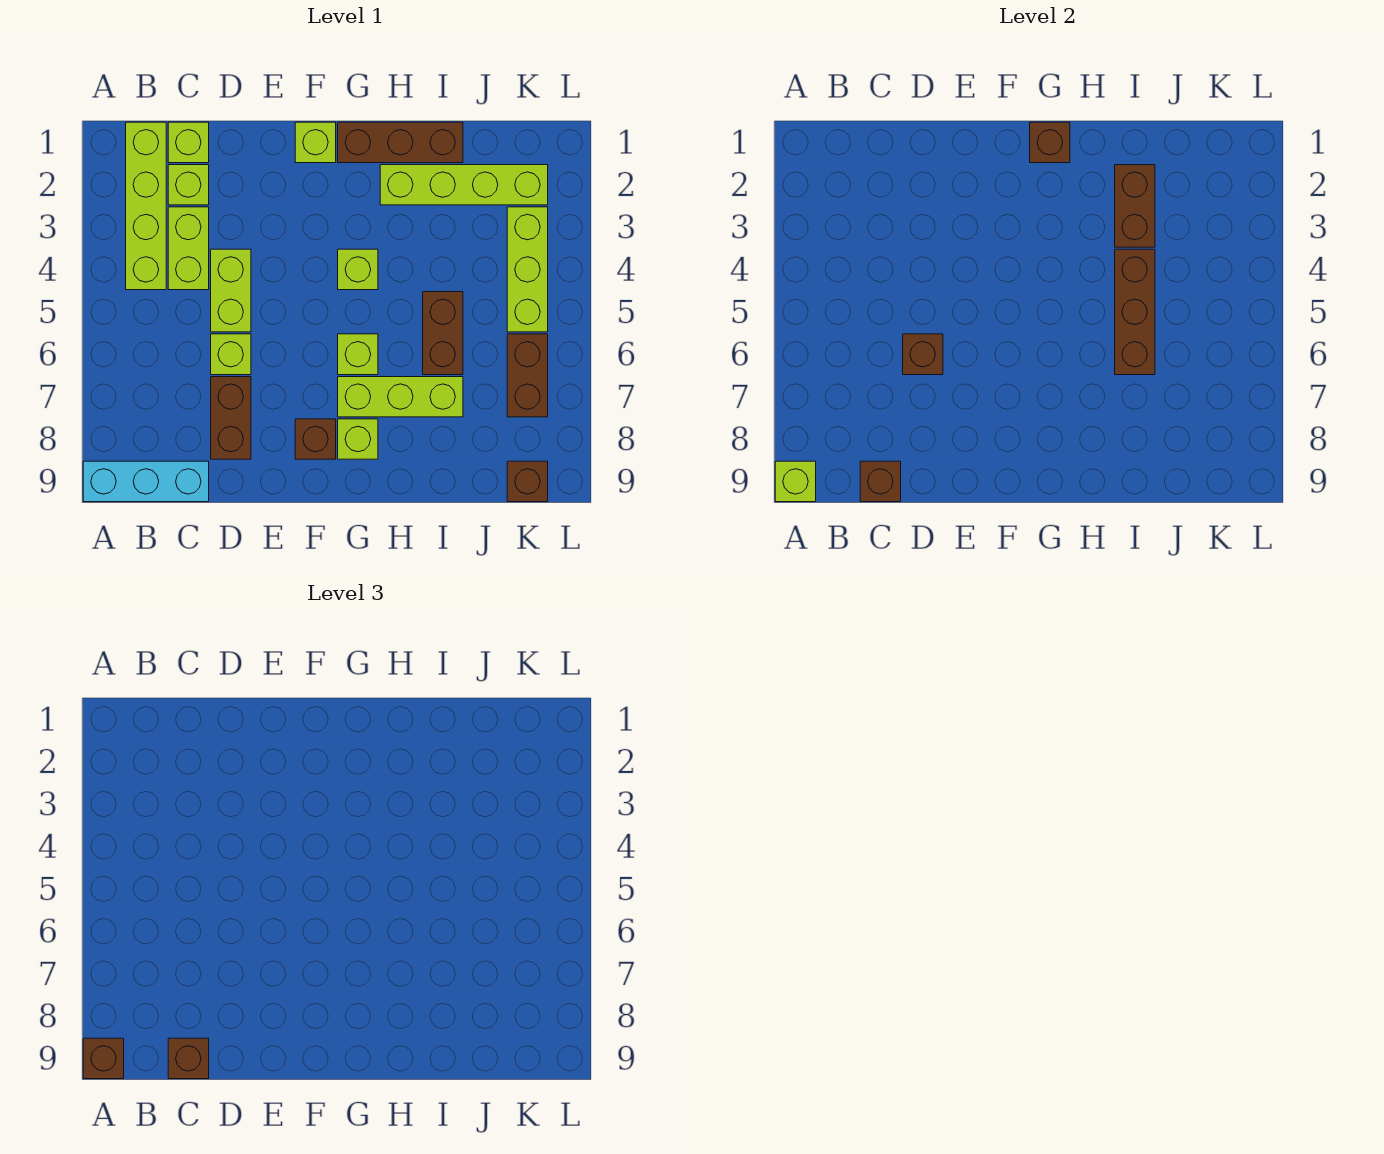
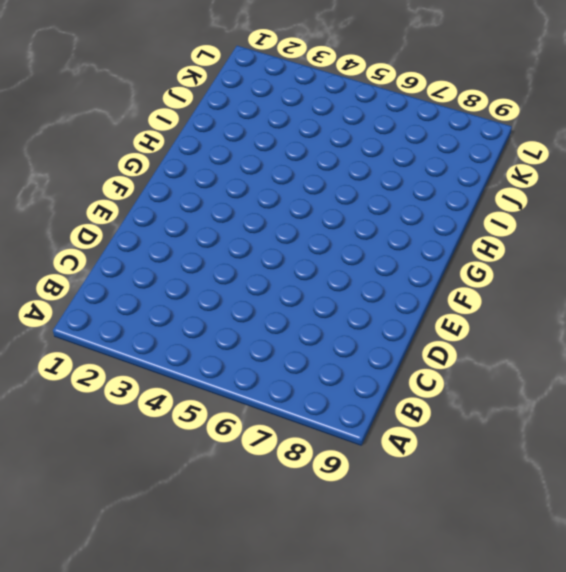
none -> cyan brick A9:C9 level 1
none -> lime brick B1:B4 level 1
none -> lime brick C1 level 1

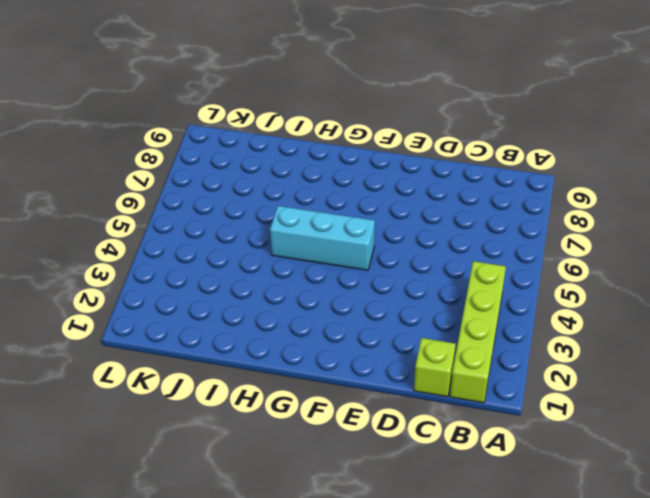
cyan brick F5:H5 level 1 -> cyan brick A9:C9 level 1
none -> lime brick C2 level 1
none -> lime brick C3:C4 level 1
none -> lime brick D4:D5 level 1

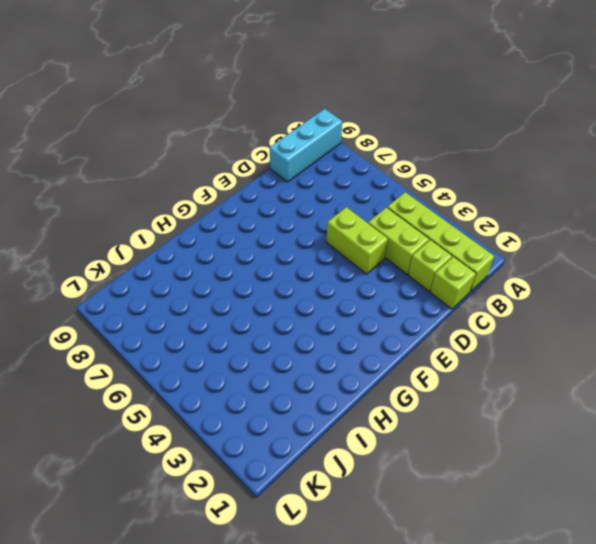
none -> lime brick D6 level 1
none -> brown brick D7:D8 level 1
none -> lime brick F1 level 1

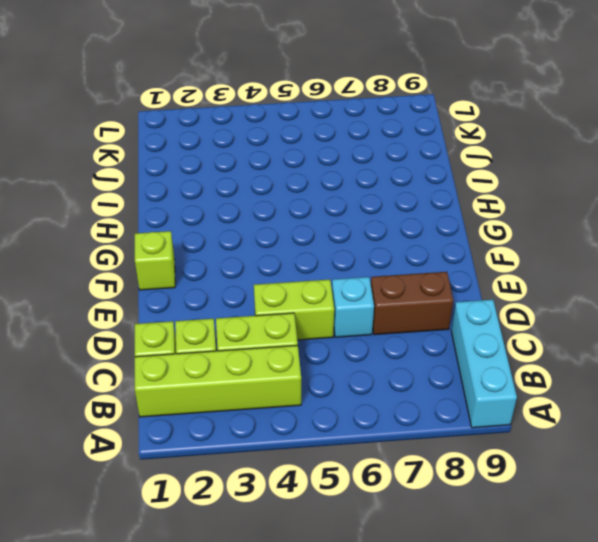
cyan brick D6 level 1 -> lime brick D6 level 1
none -> brown brick F8 level 1
none -> brown brick G1:I1 level 1
none -> lime brick G4 level 1

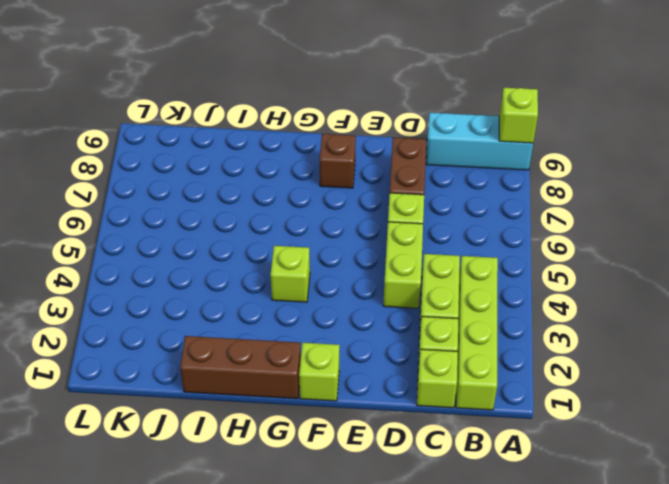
none -> lime brick G6 level 1
none -> lime brick G7:I7 level 1
none -> lime brick G8 level 1

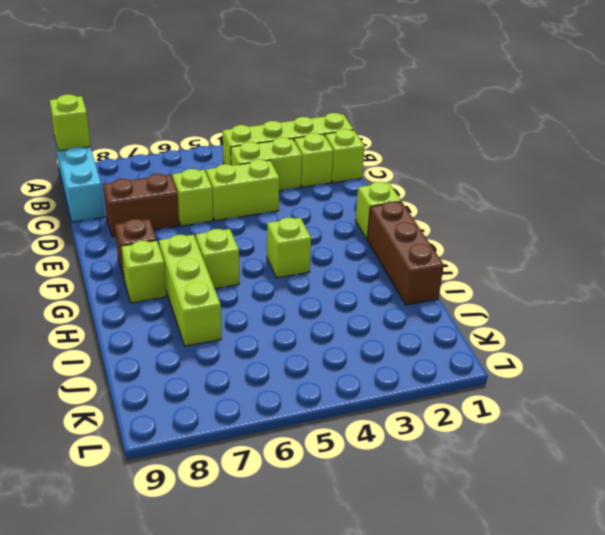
none -> lime brick H2:K2 level 1
none -> brown brick I5:I6 level 1
none -> lime brick K3:K5 level 1

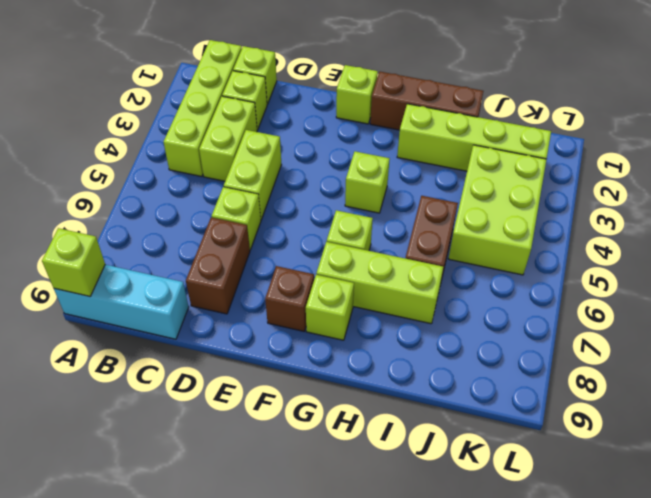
lime brick J3:K5 level 1 -> lime brick K3:K5 level 1
none -> brown brick K6:K7 level 1
none -> brown brick K9 level 1
none -> brown brick C9 level 2

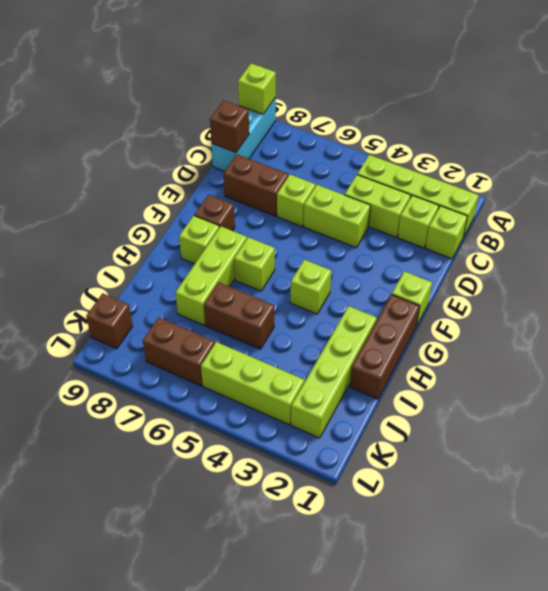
none -> brown brick D6 level 2
none -> brown brick G1 level 2
none -> brown brick I2:I3 level 2

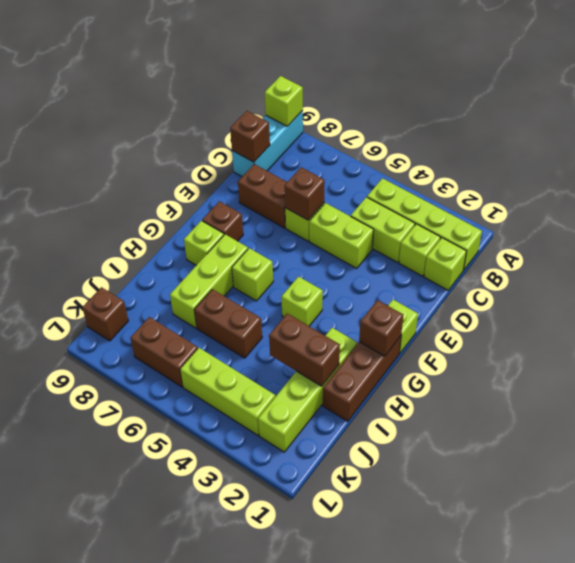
none -> brown brick I4:I6 level 2
none -> brown brick A9 level 3
none -> brown brick C9 level 3

